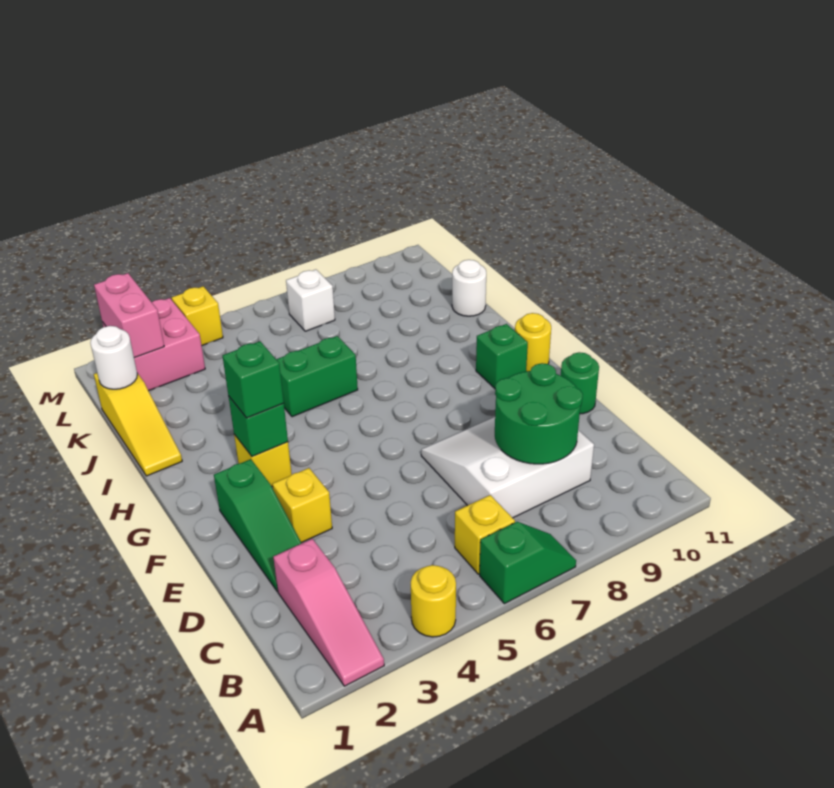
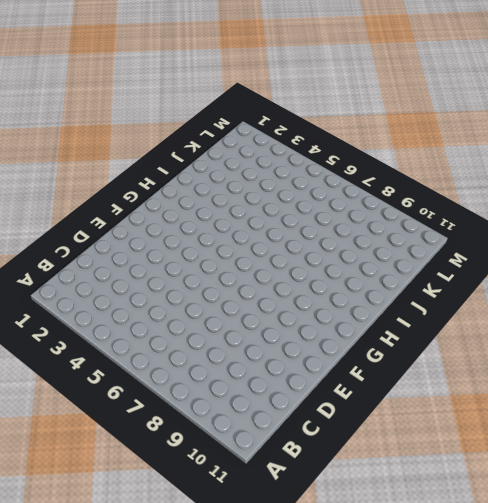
none -> pink slope A2:C2 level 1 top C
none -> yellow round brick A4 level 1
none -> green slope A6:A7 level 1 top 6

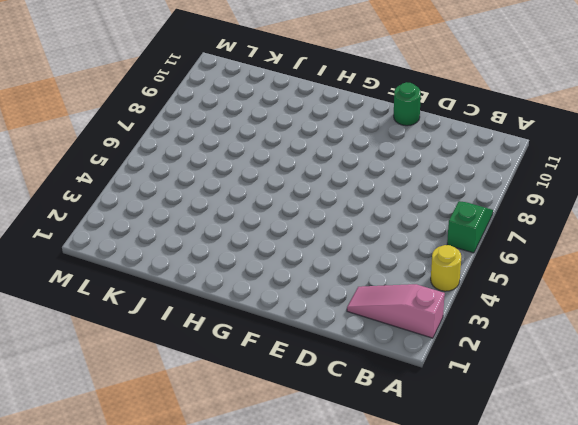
pink slope A2:C2 level 1 top A -> pink slope A2:C2 level 1 top C
none -> yellow brick B6 level 1
none -> white slope C7:E9 level 1 top C
none -> green slope D2:F2 level 1 top F

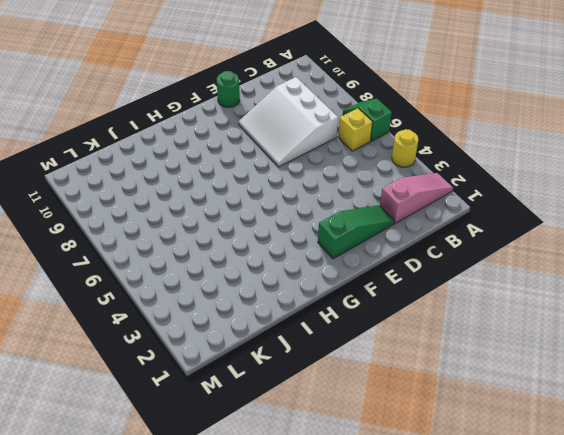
none -> yellow brick E3 level 1
none -> yellow brick G3 level 1
none -> green brick G10 level 1

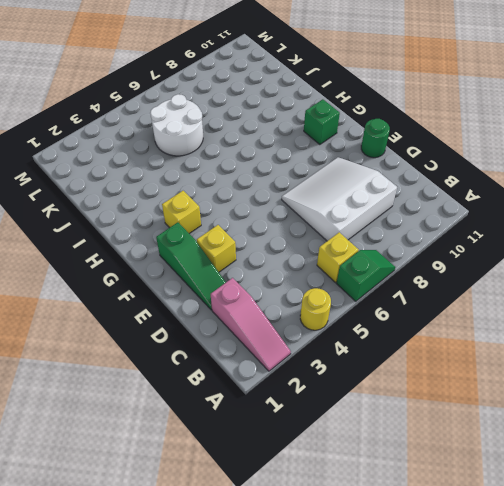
white round brick J5:K6 level 1 -> none
none -> yellow round brick G11 level 1
none -> yellow slope I1:K1 level 1 top K
none -> green brick I5:I6 level 1

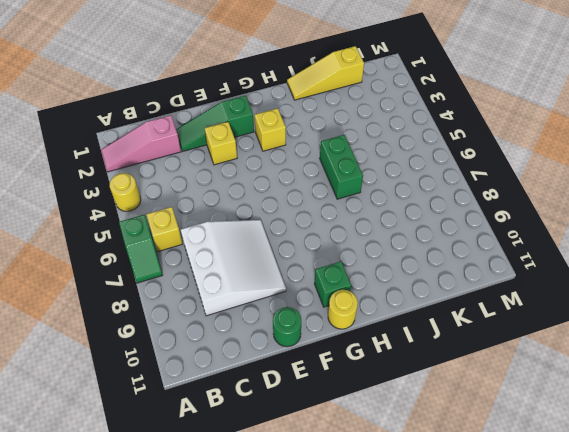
none -> white round brick J11 level 1
none -> pink brick L2:M3 level 1
none -> white brick L7 level 1

